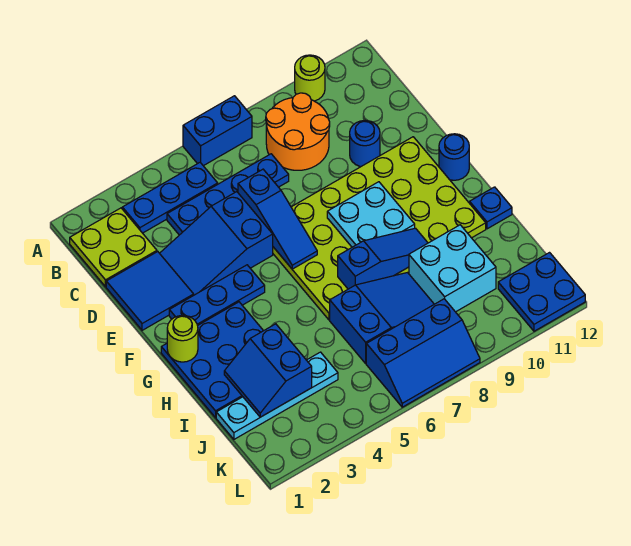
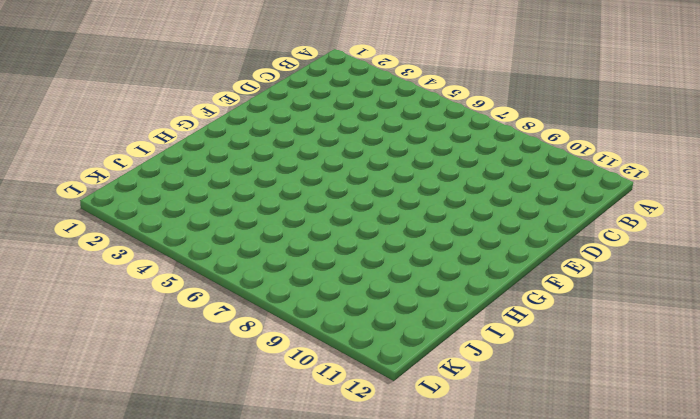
none -> blue brick A6:A7 level 1
none -> lime round brick A10 level 1
none -> lime plate B1:C2 level 1

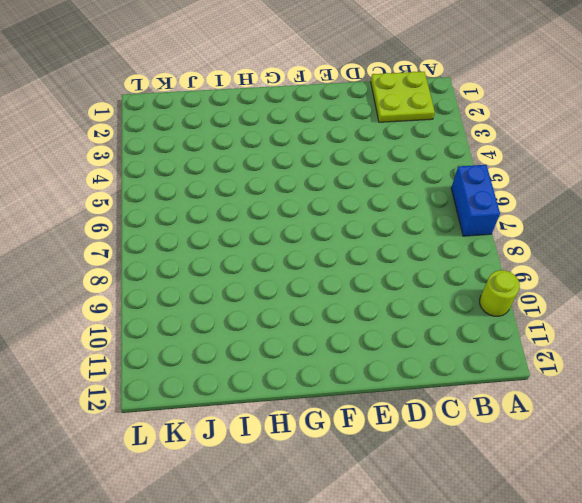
none -> blue plate B3:B5 level 1
none -> orange round brick B8:C9 level 1
none -> blue plate C4:C7 level 1

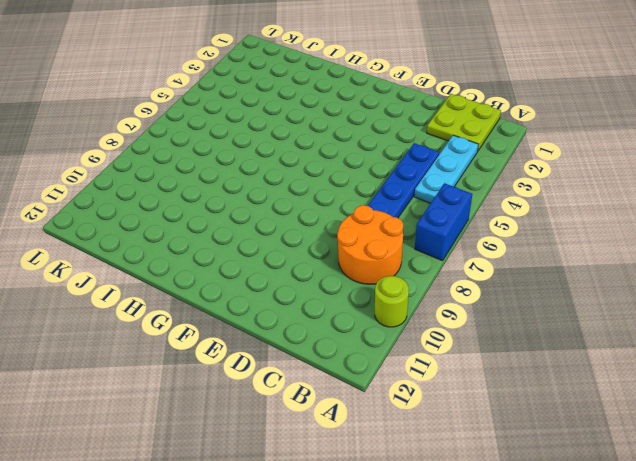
cyan plate B3:B5 level 1 -> blue plate B3:B5 level 1
none -> blue tile D1:E2 level 1
none -> blue slope D3:E5 level 1 top 5
none -> blue round brick D10 level 1

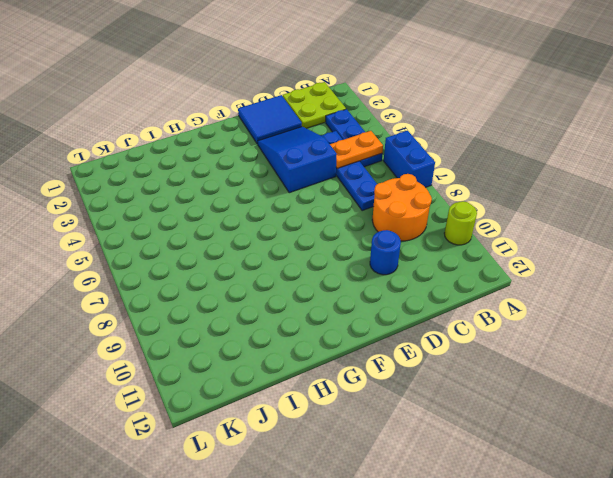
orange plate B5:C5 level 2 -> none
none -> lime plate E6:H11 level 1
none -> blue plate F2:F4 level 1
none -> blue round brick F12 level 1

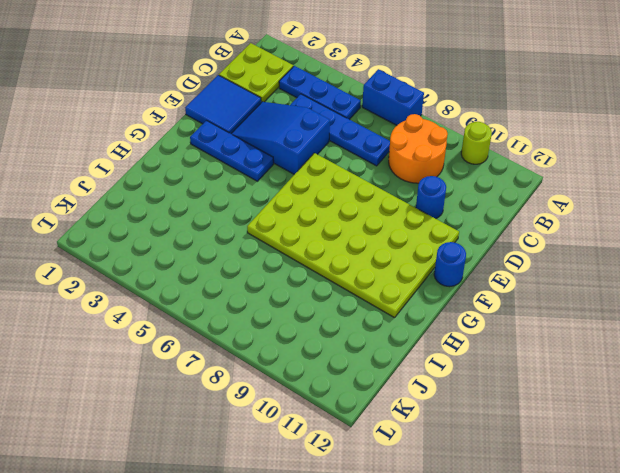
none -> blue plate G1:I3 level 1
none -> blue plate H12 level 1
none -> blue slope I6:J8 level 1 top 6

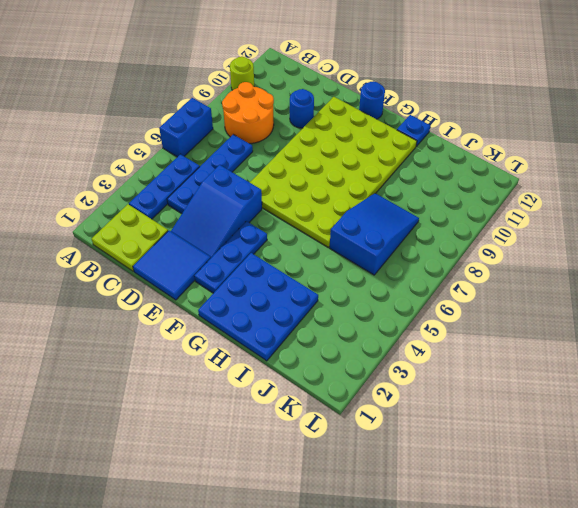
none -> cyan brick I9:J10 level 1
none -> cyan plate J1:J4 level 1
none -> blue slope K6:L8 level 1 top K

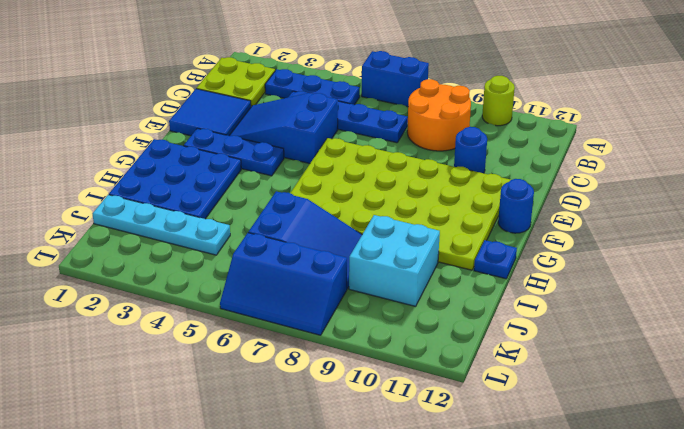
none -> blue plate K11:L12 level 1
none -> blue slope D6:F6 level 2 top D
none -> cyan plate F8:G9 level 2

